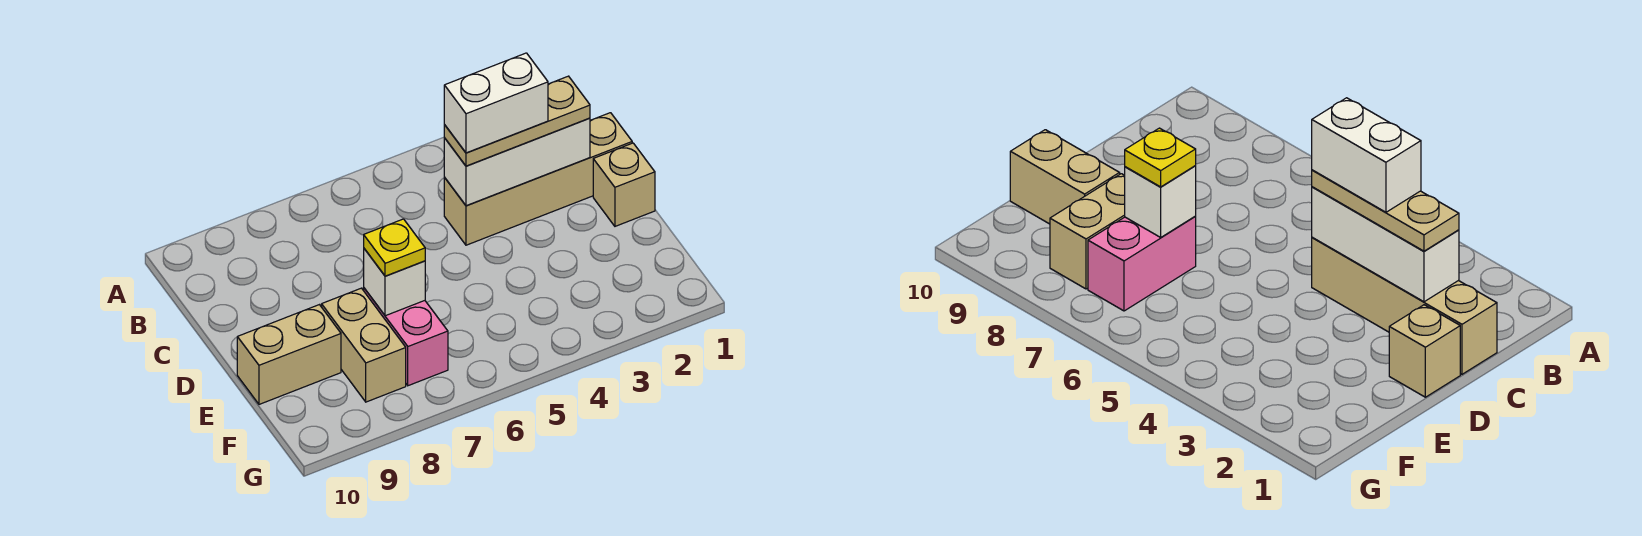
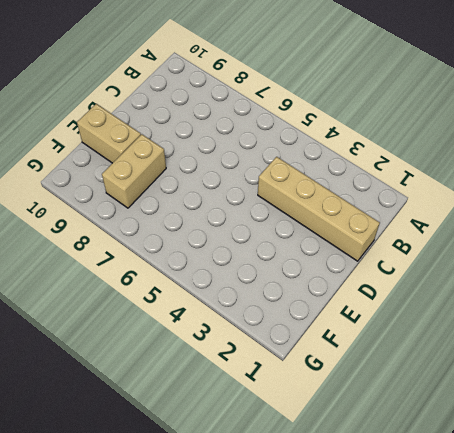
none -> tan brick D1 level 1
none -> pink brick E7:F7 level 1

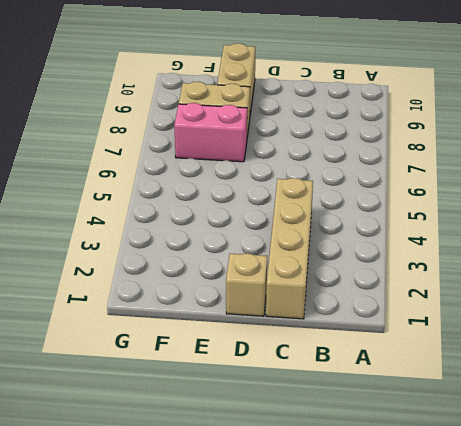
none -> white brick C2:C4 level 2
none -> white brick E7 level 2

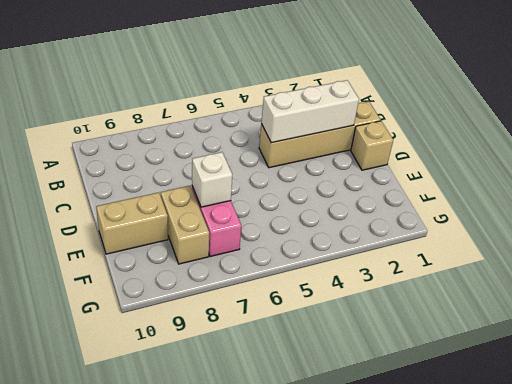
none -> tan plate C2:C4 level 3
none -> yellow plate E7 level 3

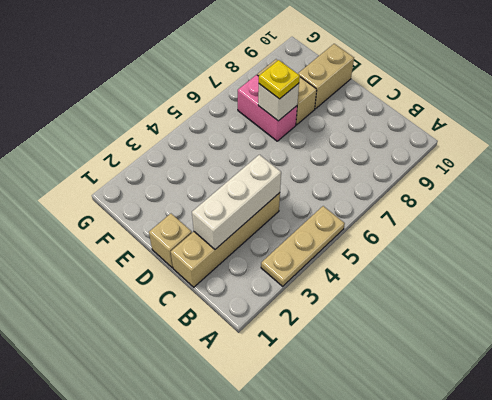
tan plate A3:A5 level 1 -> tan plate C2:C4 level 3
none -> white brick C3:C4 level 4

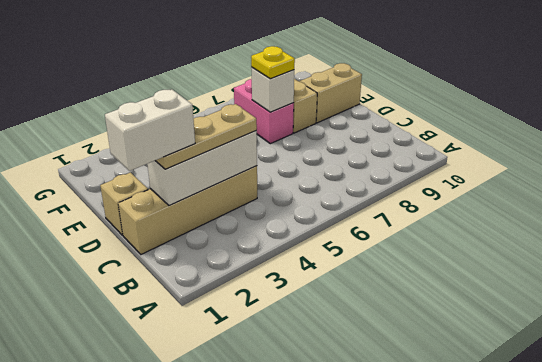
white brick C1:C2 level 4 -> white brick C3:C4 level 4

